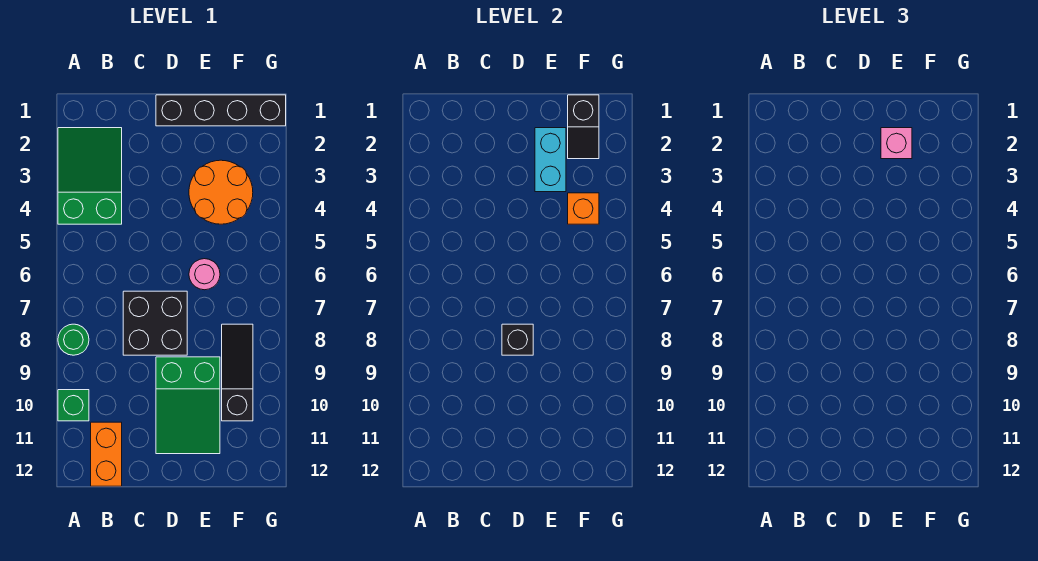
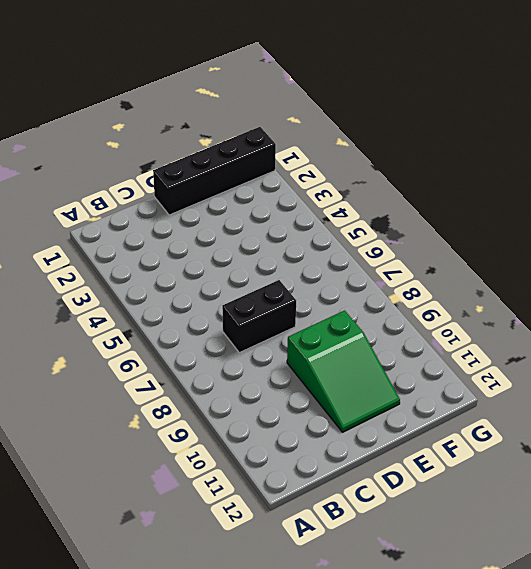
black brick C7:D7 level 1 -> black brick C7:D8 level 1
none -> green slope A2:B4 level 1 top 4
none -> green round brick A8 level 1
none -> green brick A10 level 1

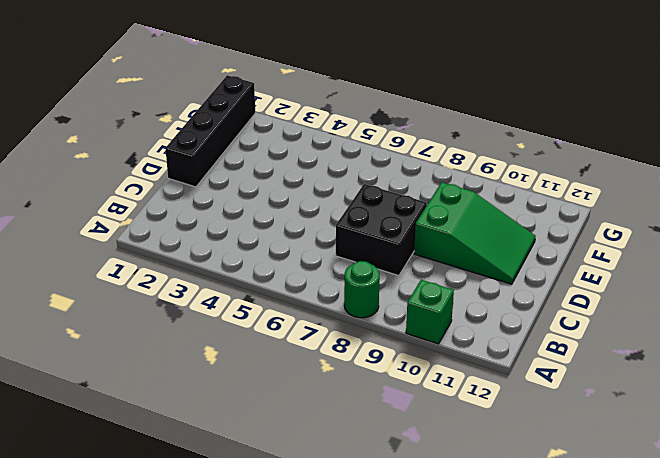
none -> green slope A2:B4 level 1 top 4
none -> orange brick B11:B12 level 1
none -> orange round brick E3:F4 level 1

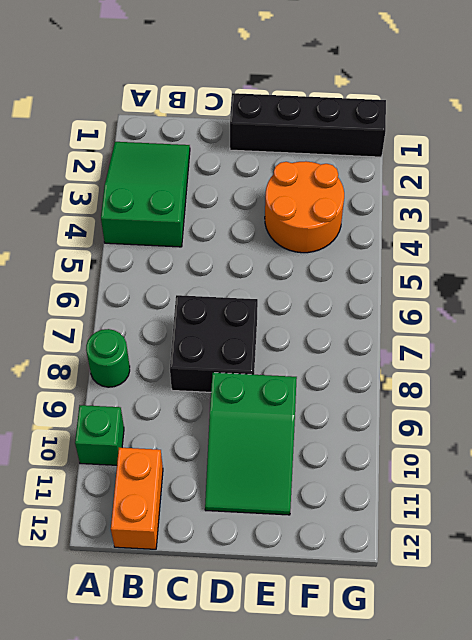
none -> pink round brick E6 level 1
none -> black slope F8:F10 level 1 top 10
none -> black brick D8 level 2

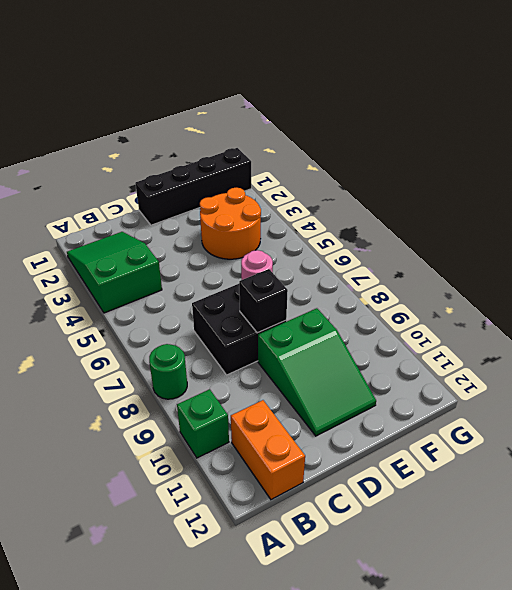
none -> black slope F8:F10 level 1 top 10
none -> cyan brick E2:E3 level 2
none -> black slope F1:F2 level 2 top 1

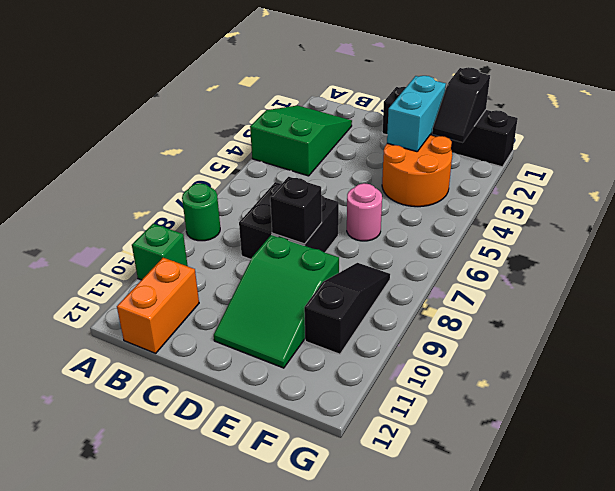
none -> orange brick F4 level 2
none -> pink brick E2 level 3

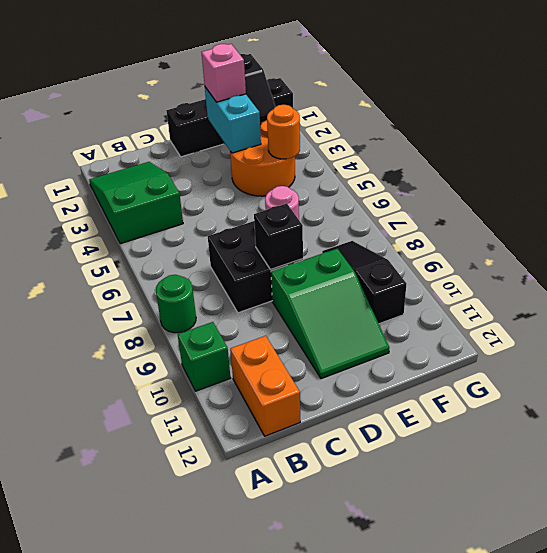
orange round brick F4 level 2 -> orange brick F4 level 2

